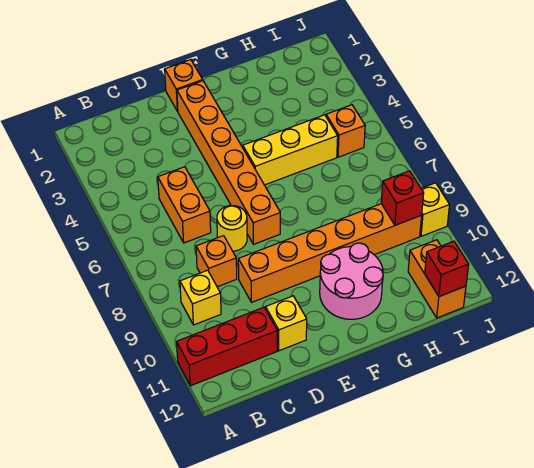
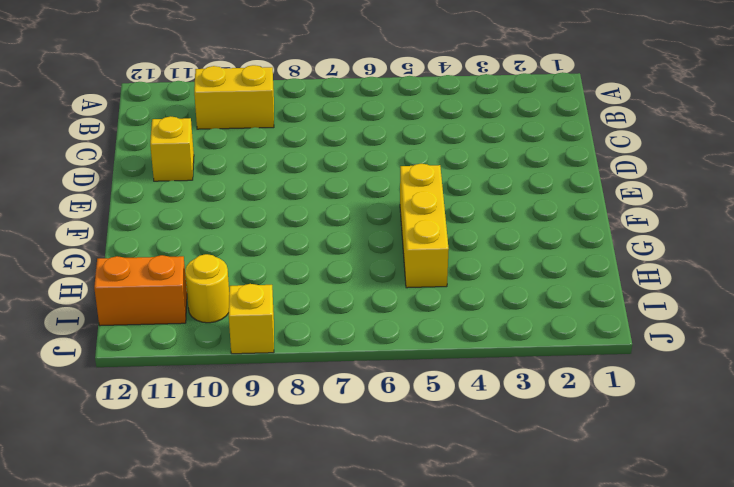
yellow brick B9:B10 level 1 -> yellow brick B9 level 1
yellow round brick I10 level 1 -> yellow round brick D7 level 1
none -> red brick A11:C11 level 1
none -> orange brick C5:C6 level 1
none -> orange brick C8 level 1

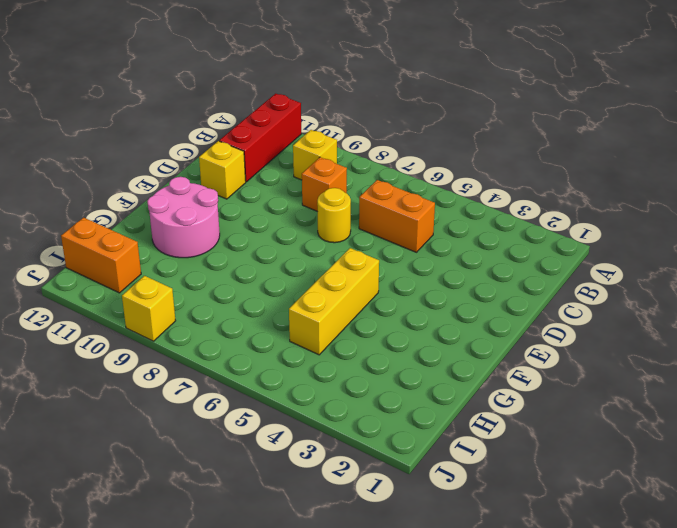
none -> orange brick D9:I9 level 1
none -> orange brick E1 level 1
none -> orange brick E2:E7 level 1

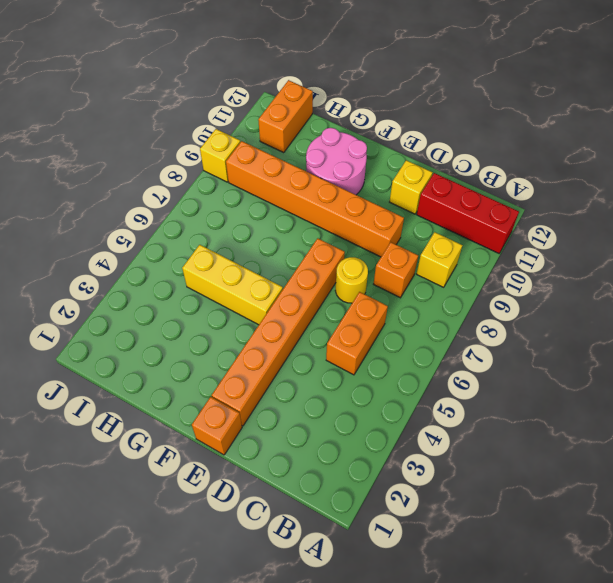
none -> orange brick I5 level 1
none -> red brick I9 level 2
none -> red brick I12 level 2

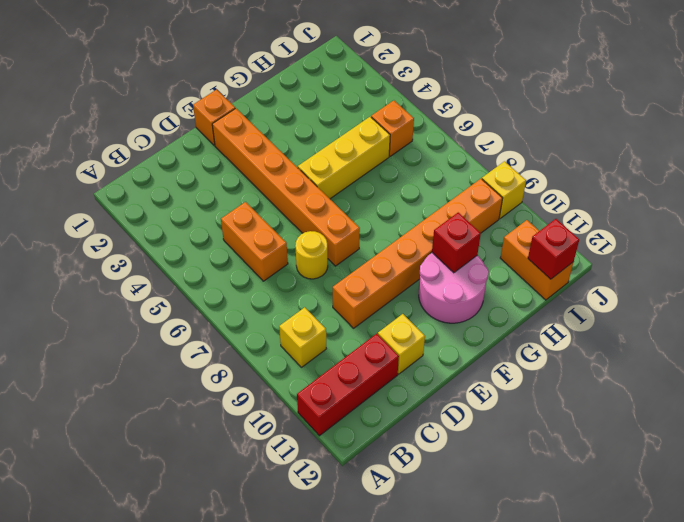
red brick G10 level 2 -> red brick I9 level 2
none -> orange brick C8 level 1

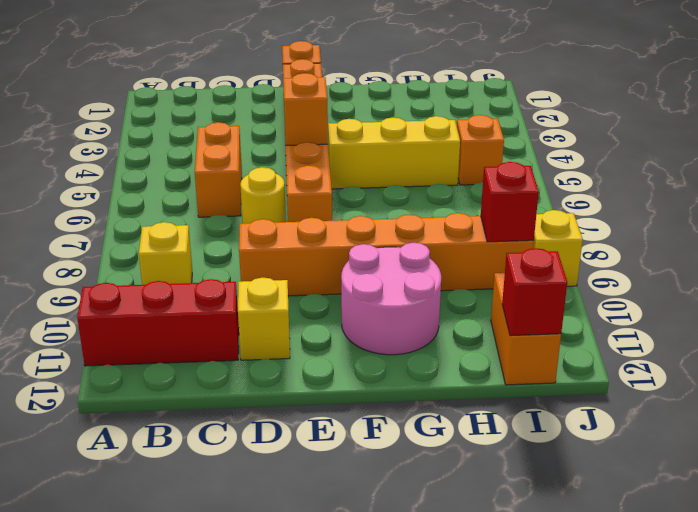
orange brick E5 level 2 -> orange brick C8 level 1

